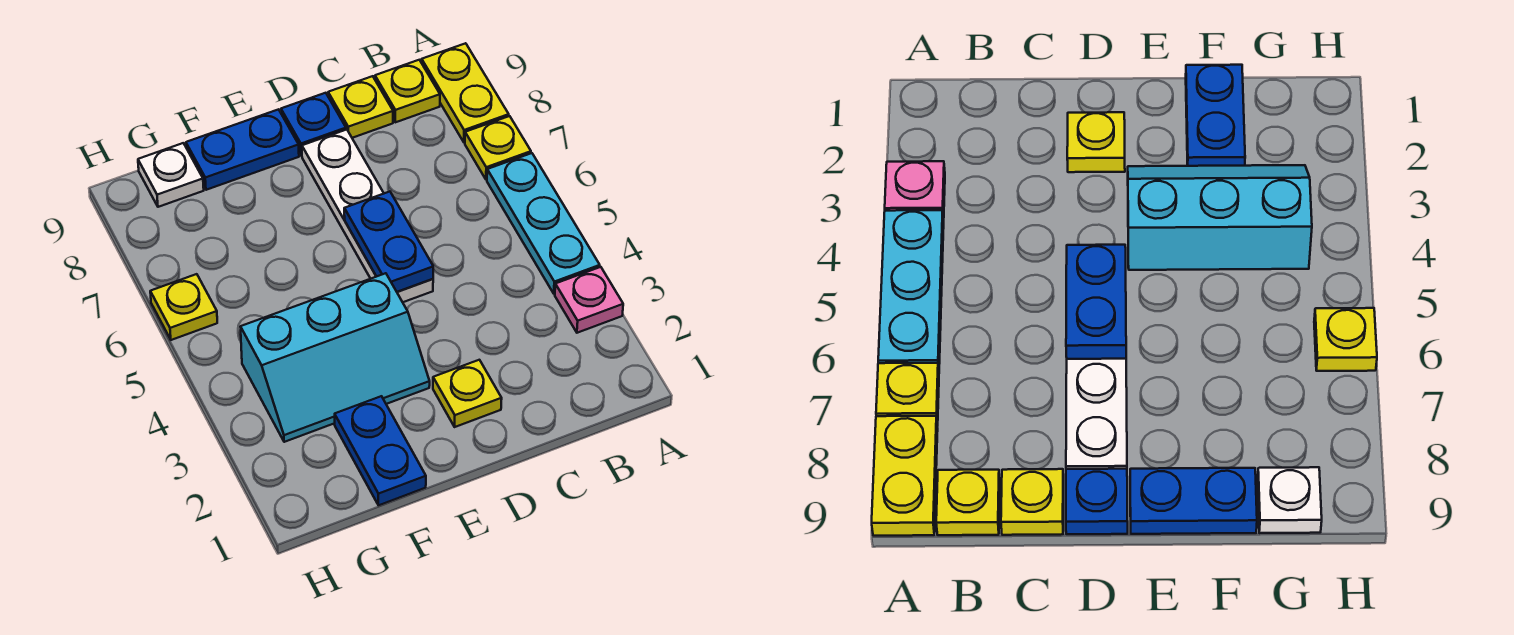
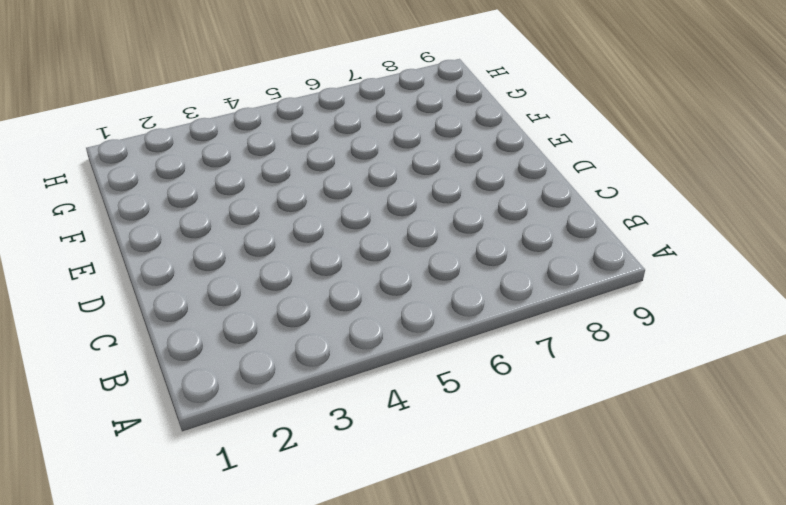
none -> pink plate A3 level 1
none -> cyan plate A4:A6 level 1
none -> yellow plate A7 level 1

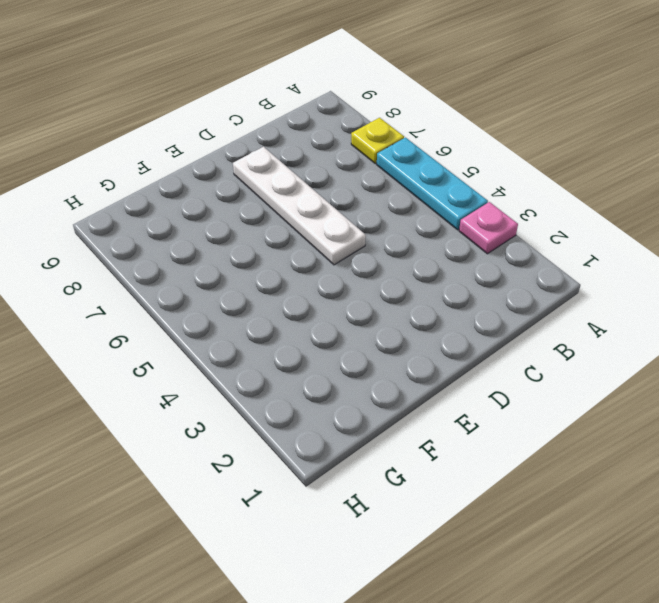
none -> yellow plate A8:A9 level 1
none -> yellow plate B9 level 1
none -> yellow plate C9 level 1

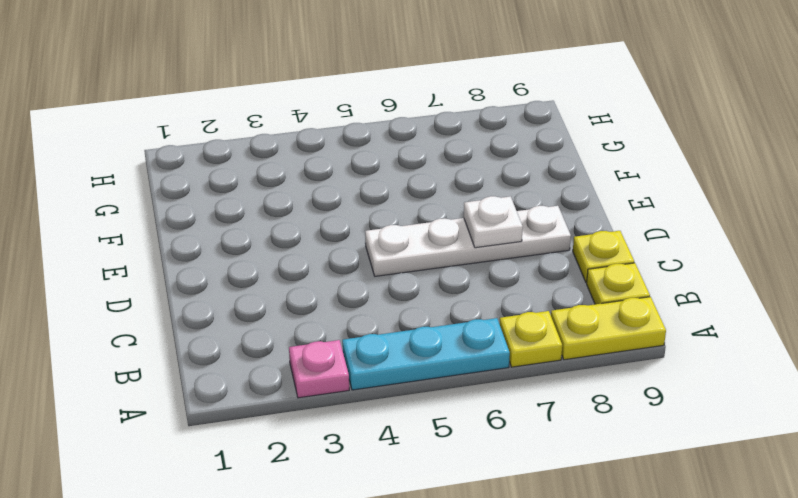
white plate D7 level 2 -> white plate G9 level 1
none -> yellow plate D2 level 1
none -> blue plate D9 level 1
none -> cyan slope E3:G4 level 1 top 4

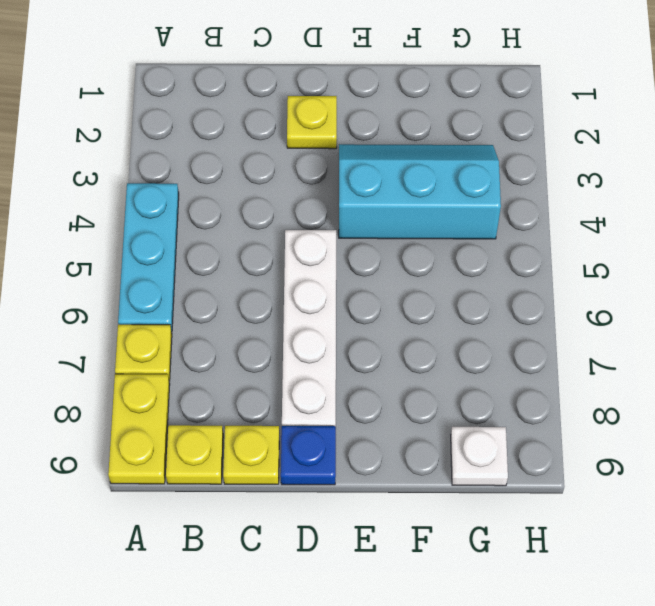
none -> pink plate A3 level 1
none -> blue plate E9:F9 level 1
none -> blue plate F1:F2 level 1

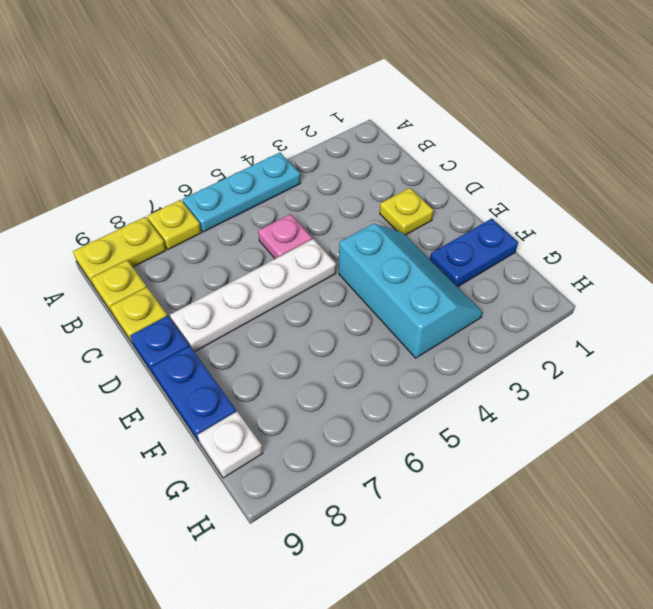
pink plate C5 level 1 -> pink plate A3 level 1
none -> yellow plate H6 level 1
none -> blue plate D5:D6 level 2

